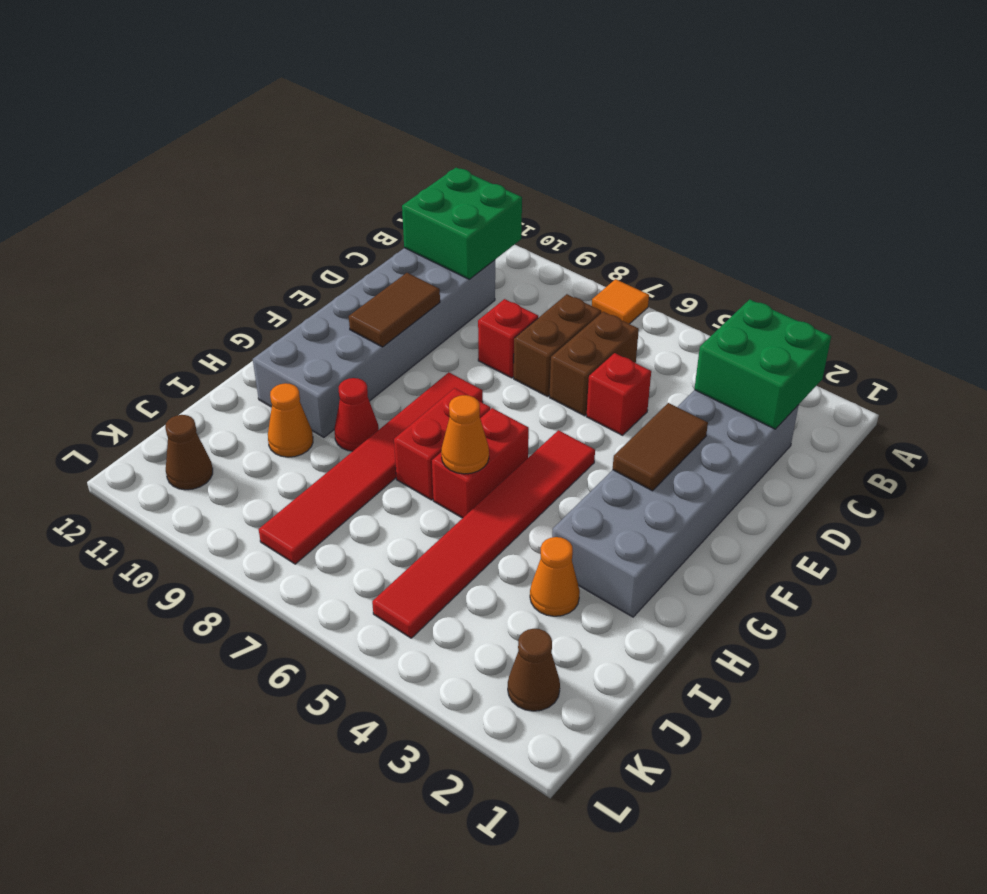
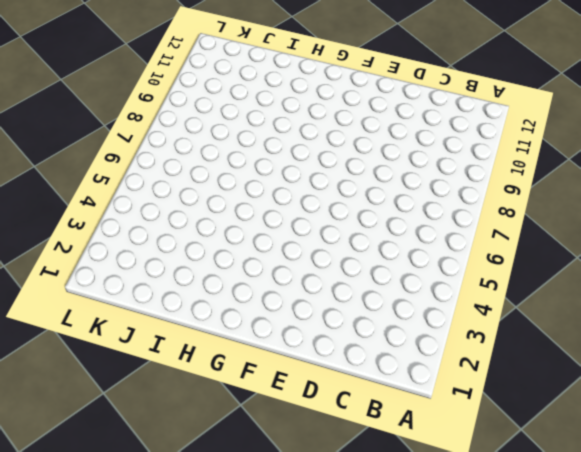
none -> orange tile A7 level 1
none -> grey brick C2:H3 level 1
none -> brown brick C6:D6 level 1

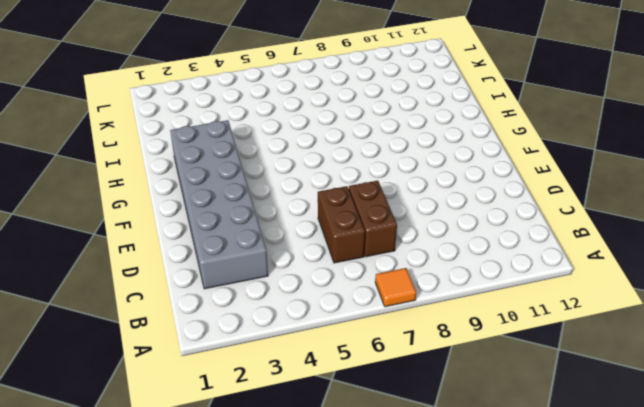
none -> grey brick C10:H11 level 1
none -> red brick D5 level 1
none -> red brick D8 level 1

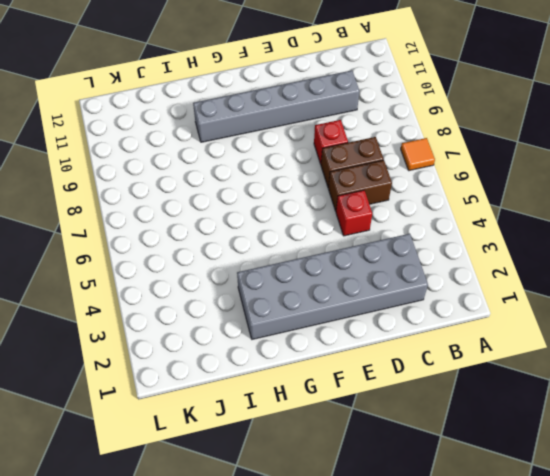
grey brick C10:H10 level 1 -> grey brick C10:H11 level 1
none -> red tile F5:K5 level 1
none -> red tile F8:K8 level 1
none -> red brick G6:H6 level 1

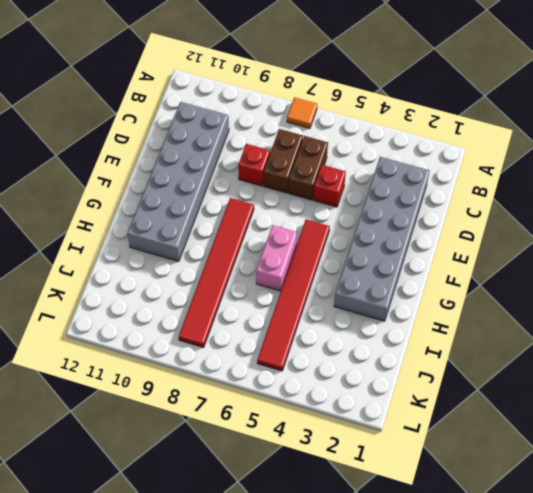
pink brick G6:H6 level 1 -> red brick G6:H6 level 1
none -> red brick G7:H7 level 1
none -> red cone H9 level 1
none -> orange cone I3 level 1

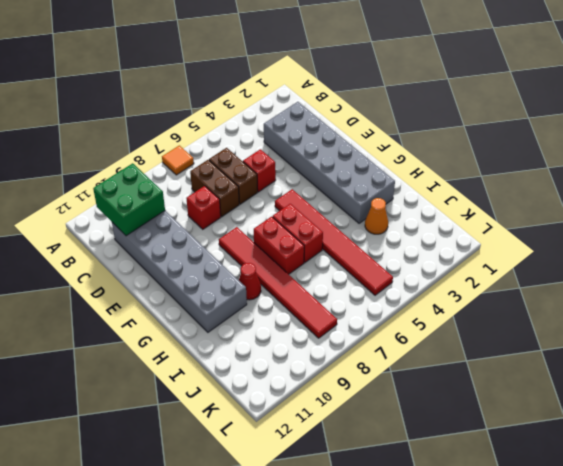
none -> orange cone I10 level 1
none -> brown cone K2 level 1
none -> brown cone K11 level 1

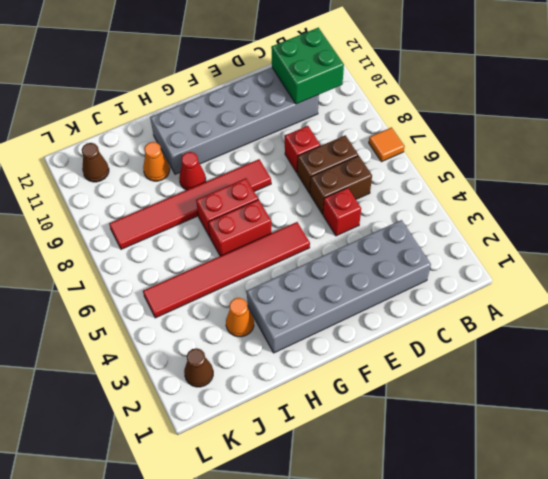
none -> green brick B2:C3 level 2
none -> brown tile E3:F3 level 2
none -> brown tile E10:F10 level 2

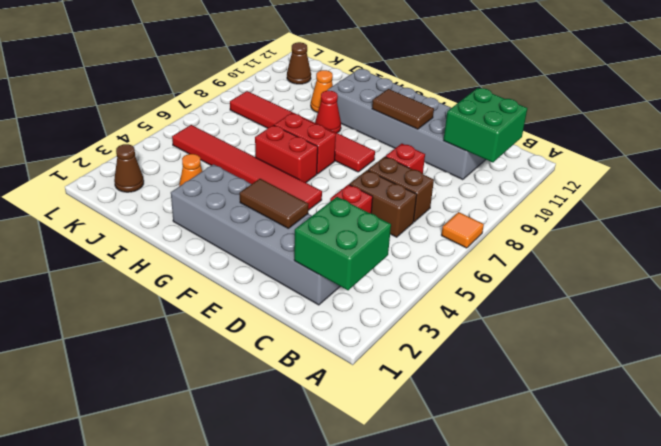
none -> orange cone H6 level 2

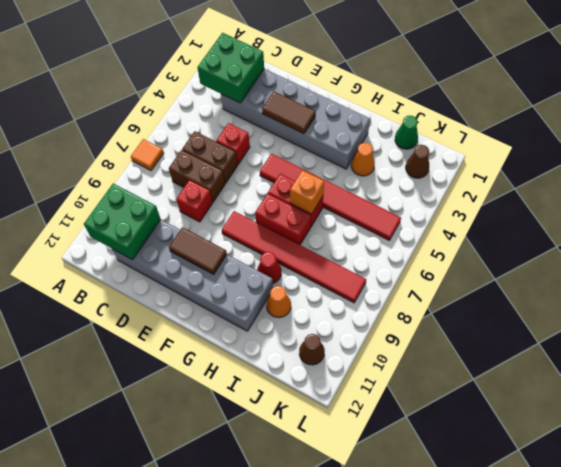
orange brick H6 level 2 -> orange cone H6 level 2
green cone J1 level 1 -> none

